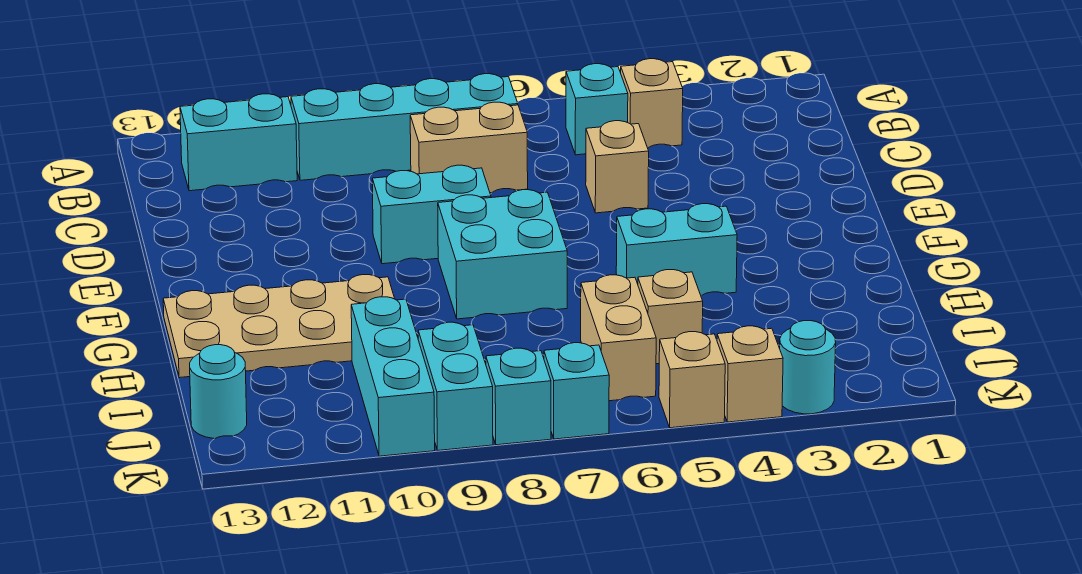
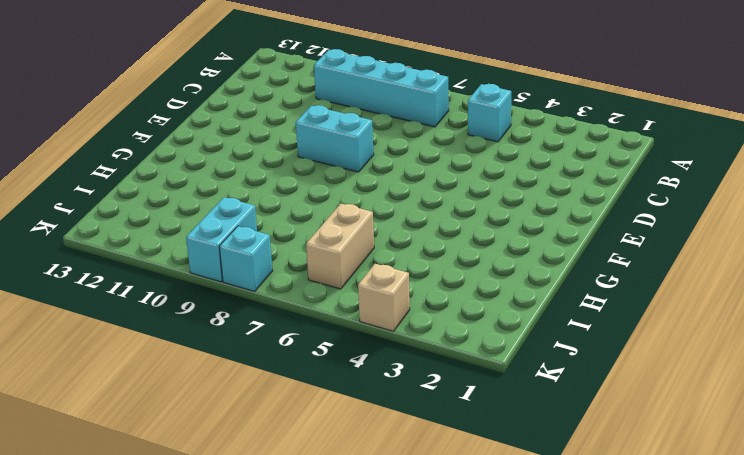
none -> tan brick B4 level 1
none -> cyan brick B11:B12 level 1
none -> tan brick C7:C8 level 1

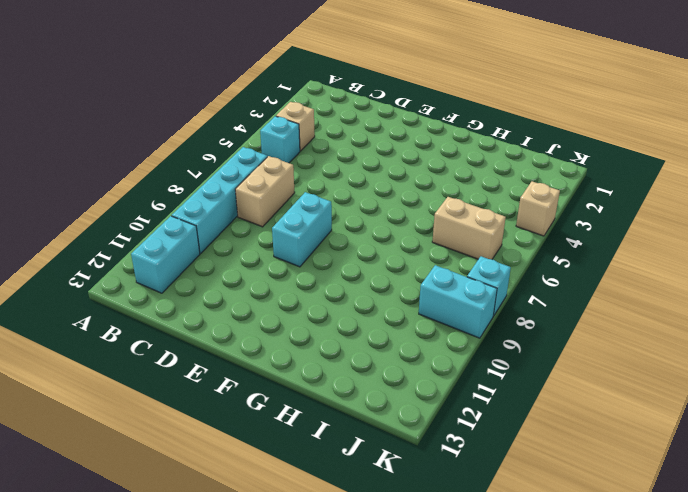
none -> tan brick D5 level 1
none -> cyan brick F7:G8 level 1
none -> cyan brick G4:G5 level 1

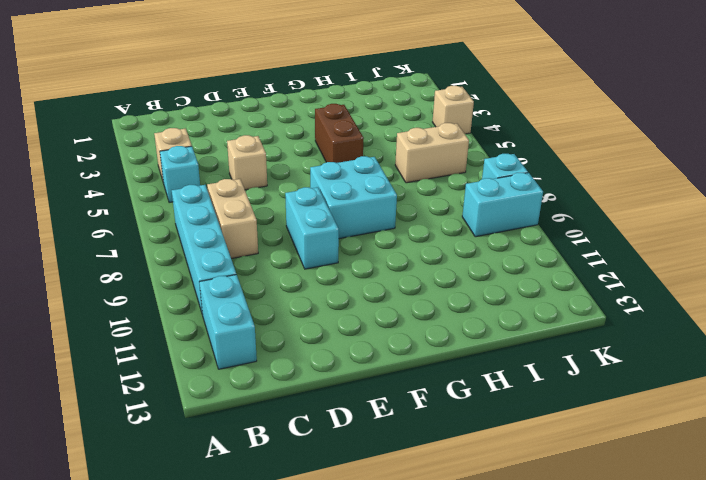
brown brick G4:G5 level 1 -> cyan brick G4:G5 level 1
none -> tan plate G10:H13 level 1
none -> tan brick I5 level 1
none -> cyan brick I10:K10 level 1

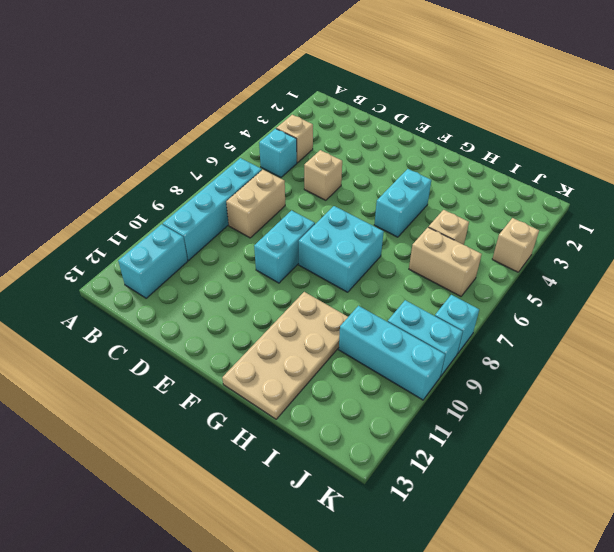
none -> cyan round brick J13 level 1
none -> cyan round brick K3 level 1
none -> tan brick K5 level 1

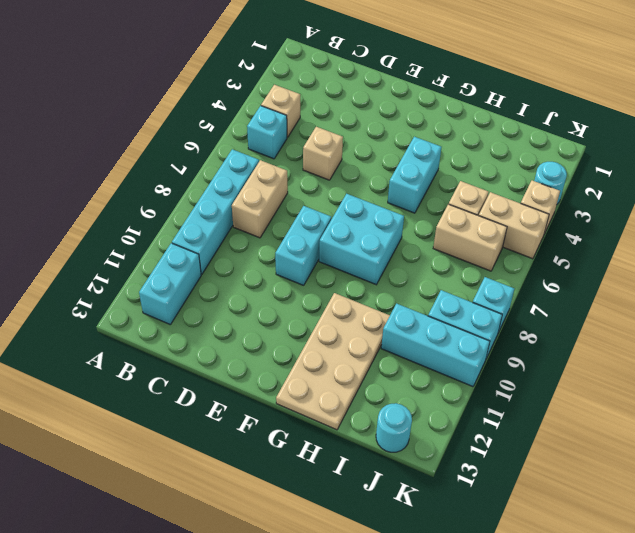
tan brick J5:K5 level 1 -> tan brick K5 level 1
none -> cyan brick K7 level 1

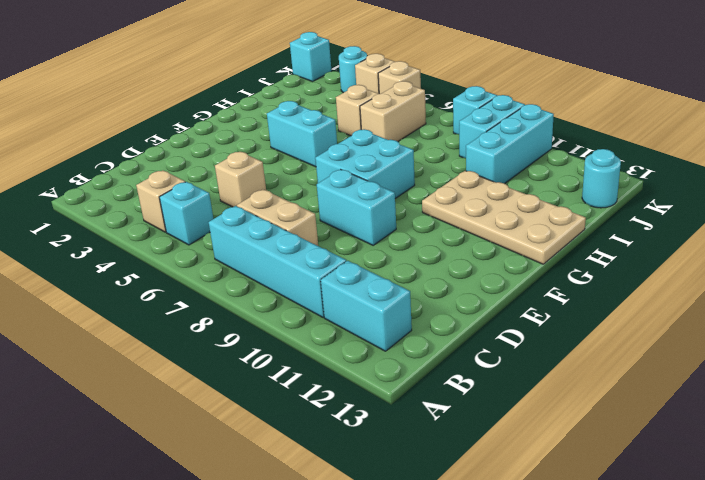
cyan brick K1 level 1 -> cyan brick K7 level 1

